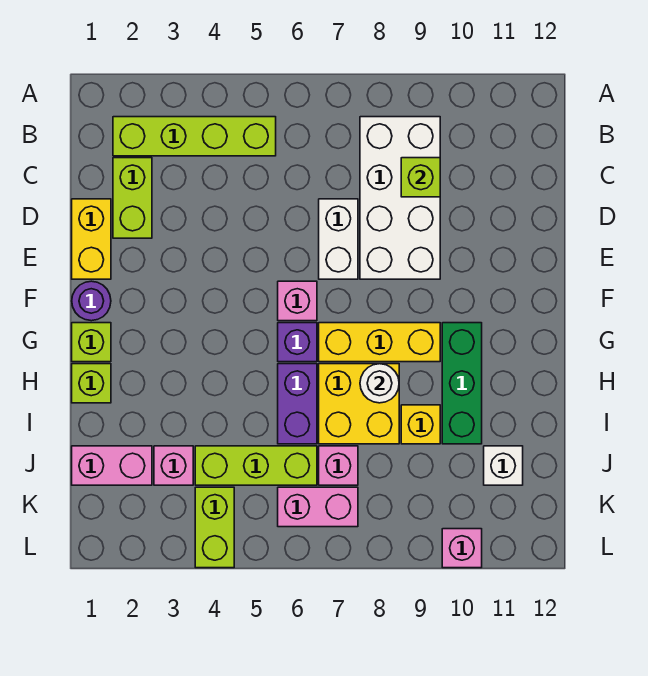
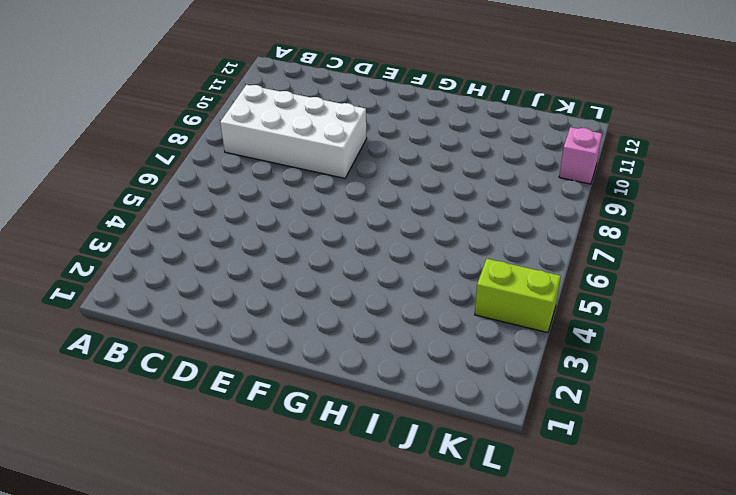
none -> lime brick B2:B5 level 1
none -> lime brick C2:D2 level 1
none -> yellow brick D1:E1 level 1

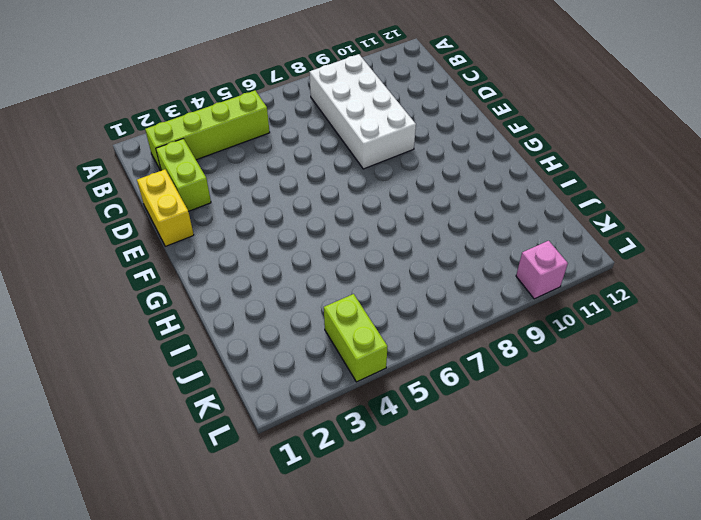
none -> white brick D7:E7 level 1
none -> purple round brick F1 level 1
none -> pink brick F6 level 1

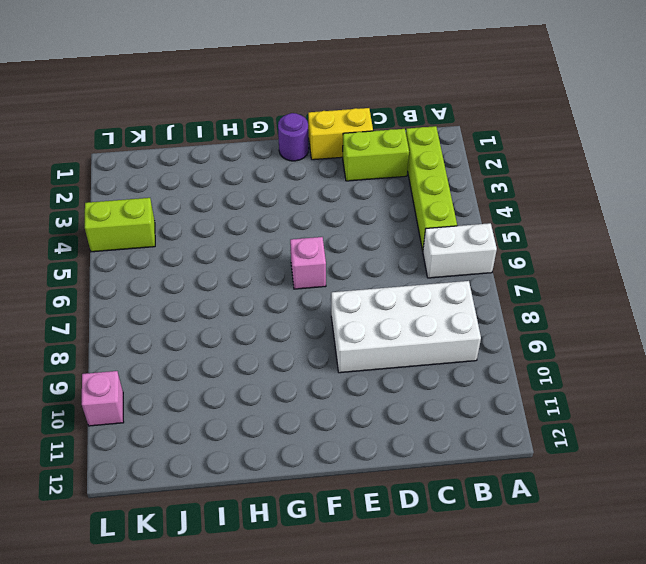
white brick A6:B6 level 1 -> white brick D7:E7 level 1
none -> lime brick G1 level 1
none -> purple brick G6 level 1
none -> yellow brick G7:G9 level 1

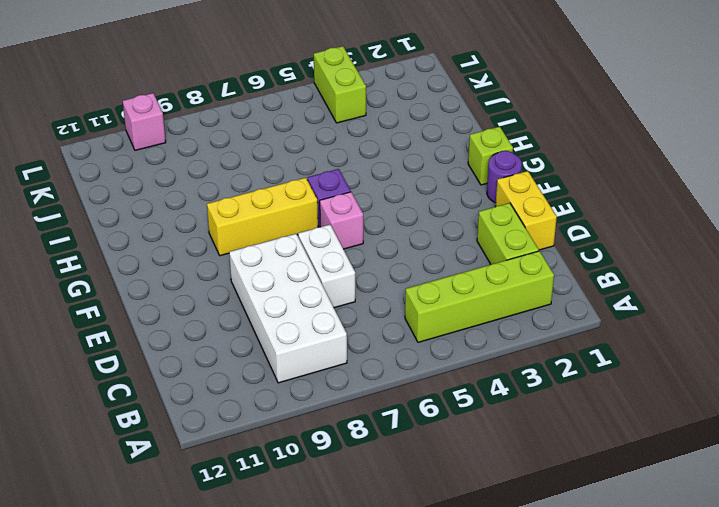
none -> green brick G10:I10 level 1
none -> lime brick H1 level 1
none -> purple brick H6:I6 level 1

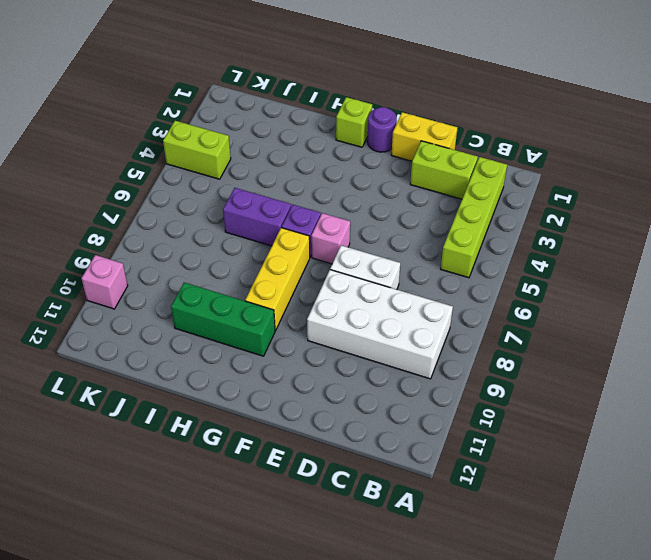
none -> lime brick H1 level 1
none -> yellow brick H7:I8 level 1
none -> yellow brick I9 level 1

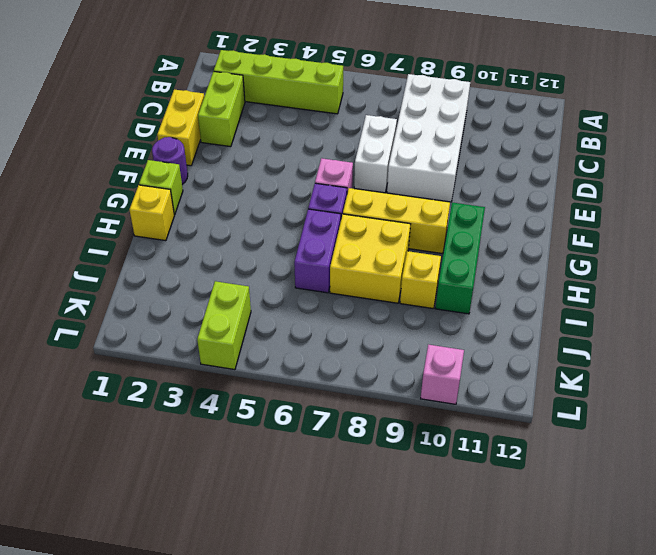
yellow brick H1 level 1 -> lime brick H1 level 1
none -> pink brick J1:J2 level 1
none -> pink brick J3 level 1
none -> lime brick J4:J6 level 1

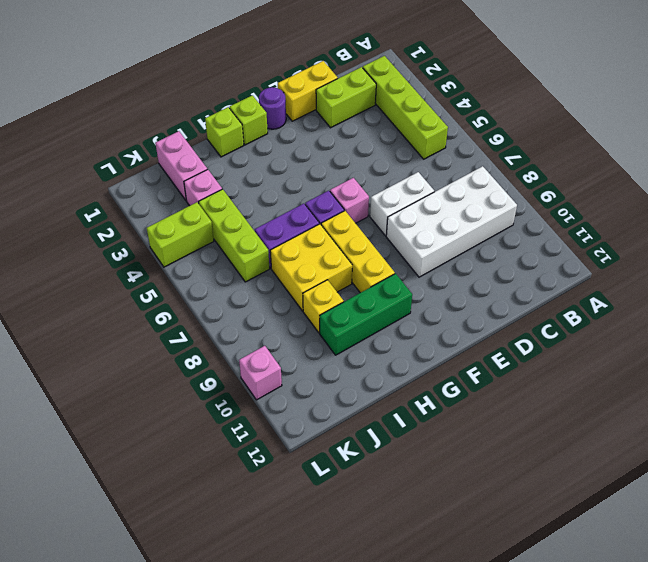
none -> pink brick J7 level 1
none -> white brick J11 level 1
none -> pink brick K6:K7 level 1

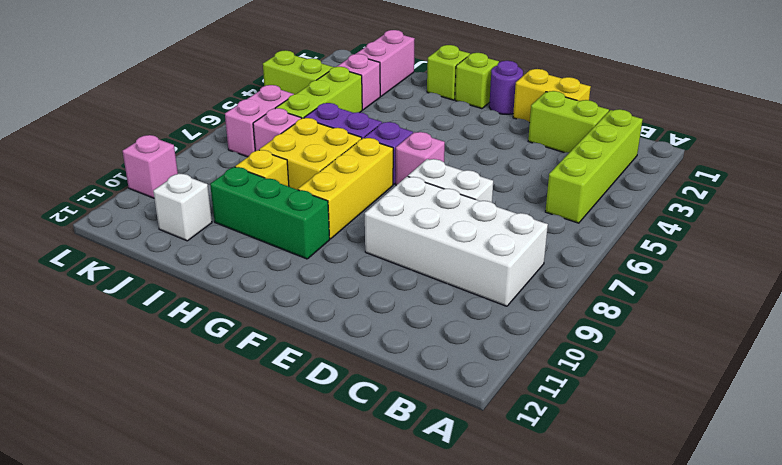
none -> lime brick C9 level 2
none -> white round brick H8 level 2

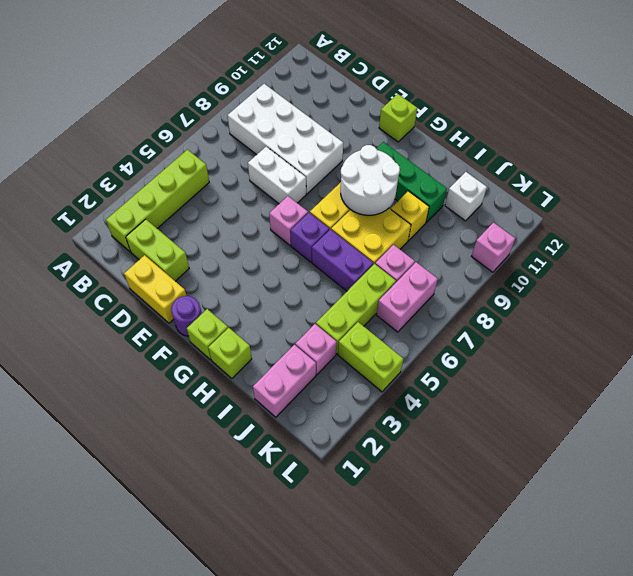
lime brick F12 level 1 -> lime brick C9 level 2
white round brick G8:H9 level 2 -> white round brick H8 level 2

